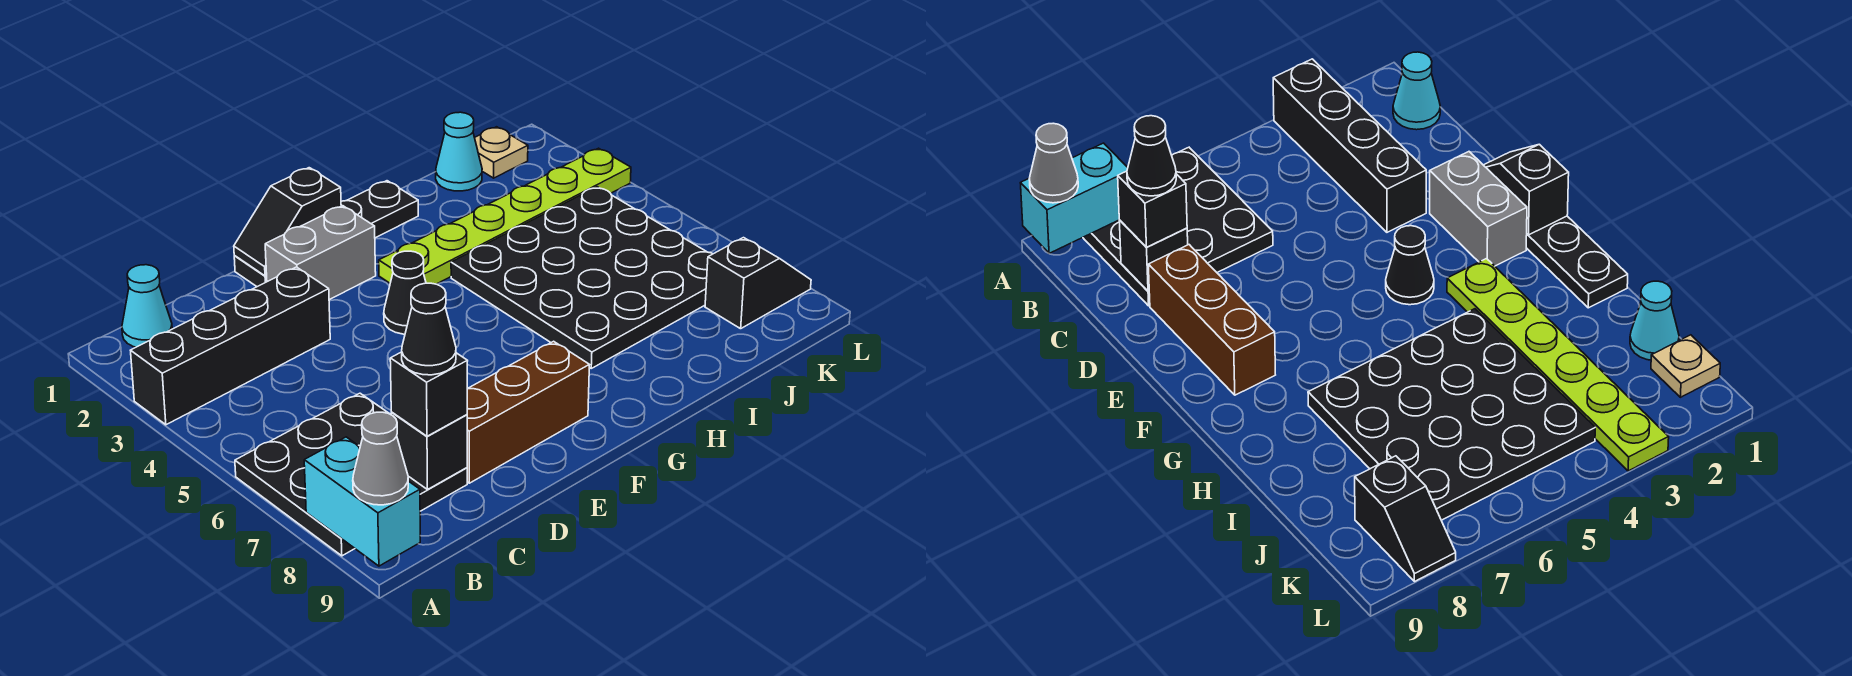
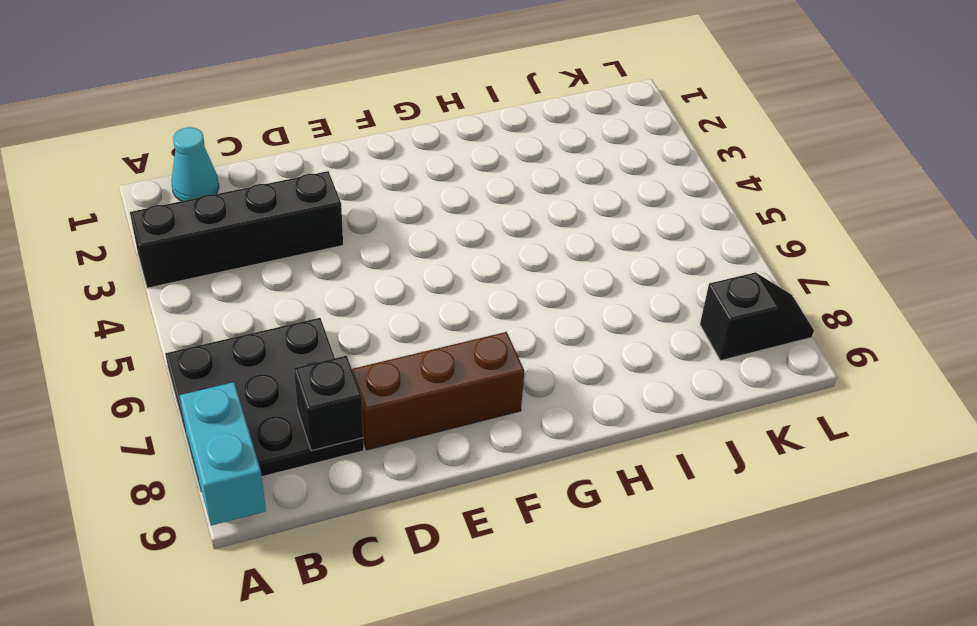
none -> black plate E1:H1 level 1
none -> grey brick E2:F2 level 1
none -> black cone F4 level 1

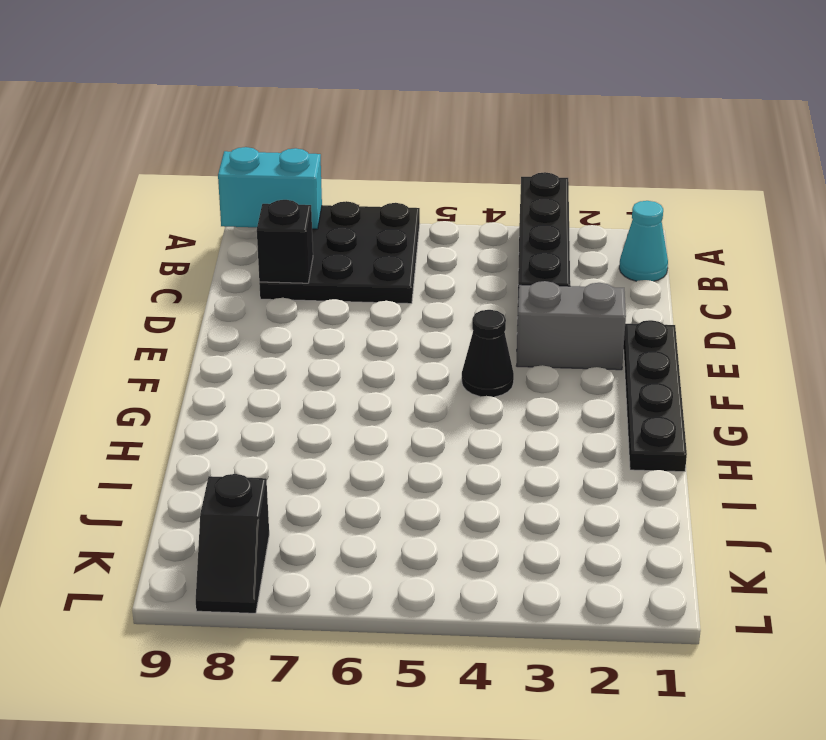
grey brick E2:E3 level 1 -> grey brick E2:F2 level 1
none -> brown brick D8:F8 level 1
none -> lime plate G3:L3 level 1
none -> black plate H4:K7 level 1

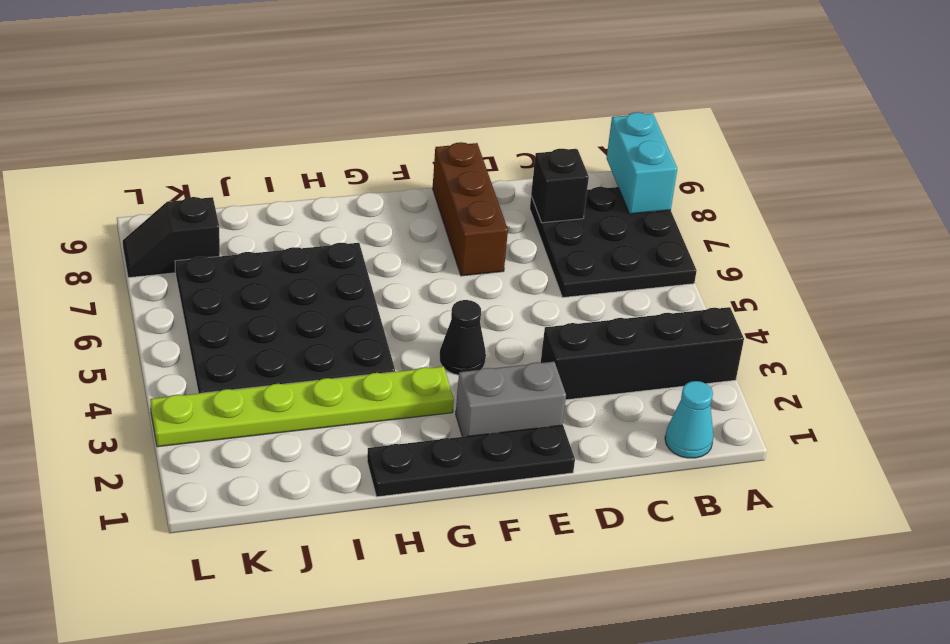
brown brick E7:E9 level 1 -> brown brick D8:F8 level 1
none -> cyan cone J1 level 1
none -> tan plate K1 level 1
none -> black slope E1:F1 level 2 top F

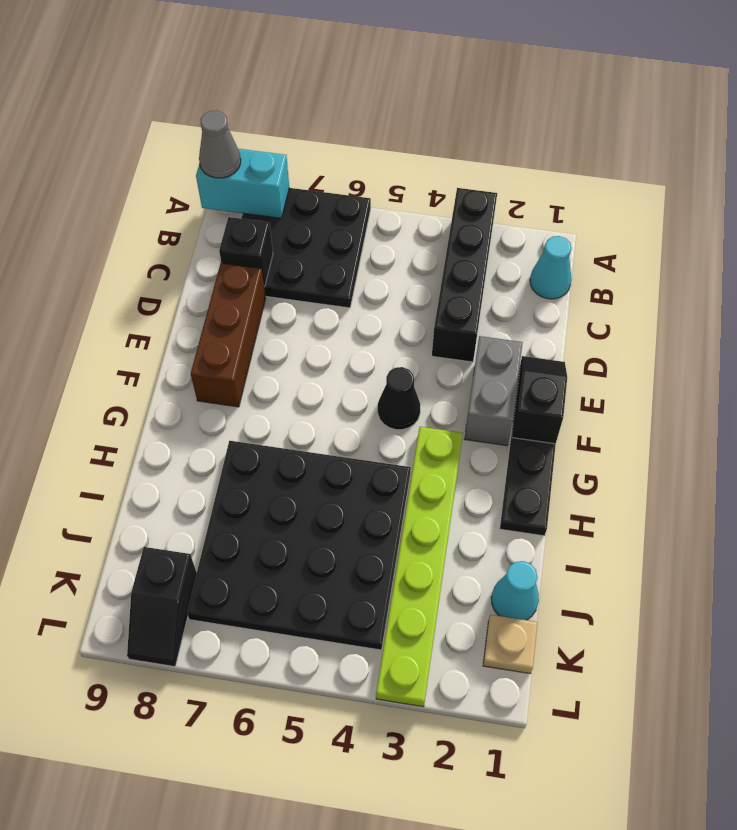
none -> black brick C8 level 3
none -> black cone C8 level 4

